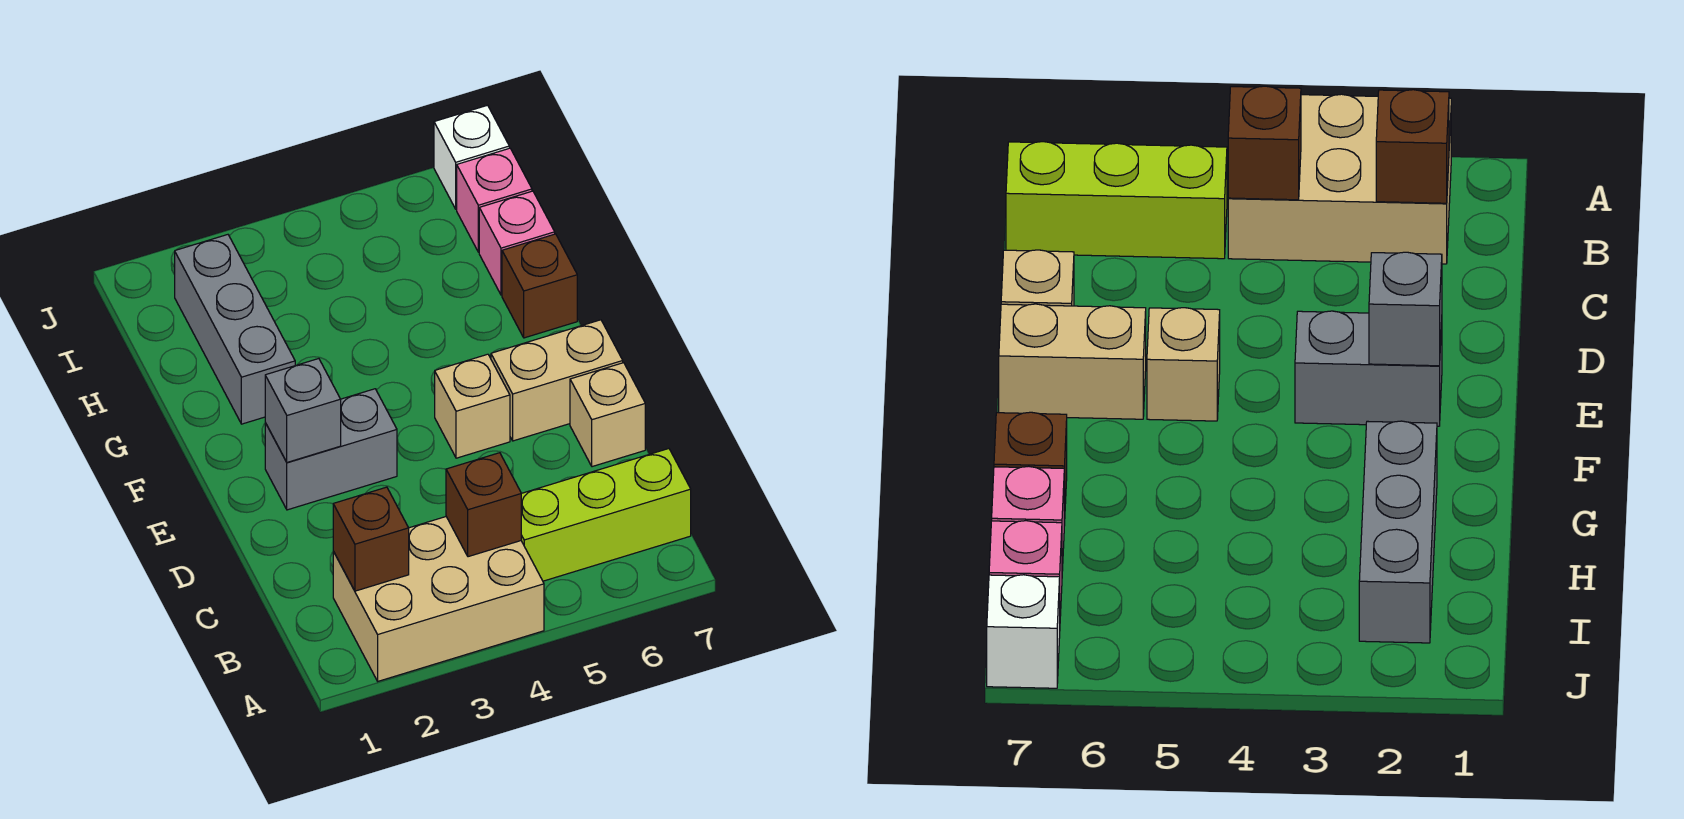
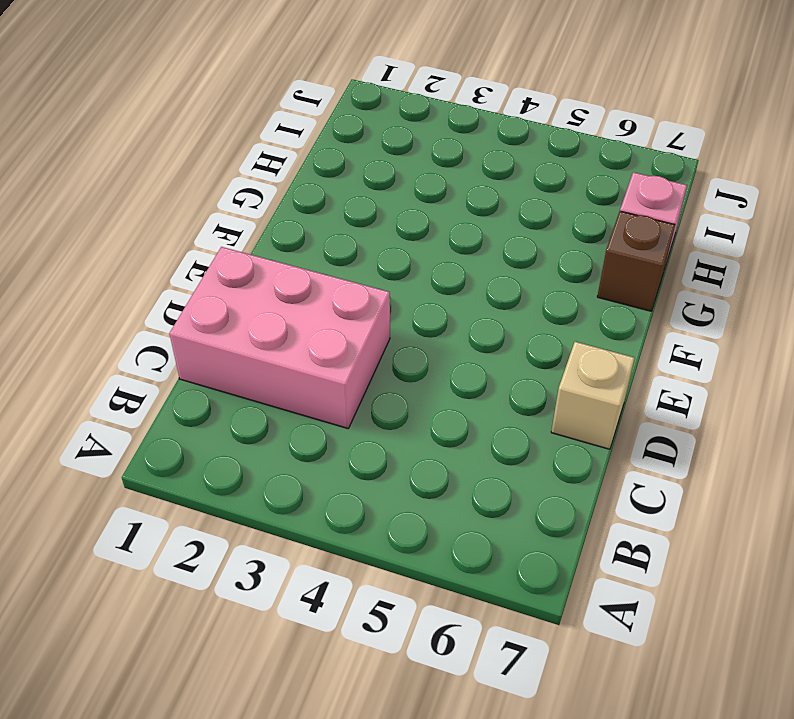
pink brick C1:D3 level 1 -> none
none -> tan brick A2:B4 level 1
none -> lime brick B5:B7 level 1
none -> grey brick E2:E3 level 1

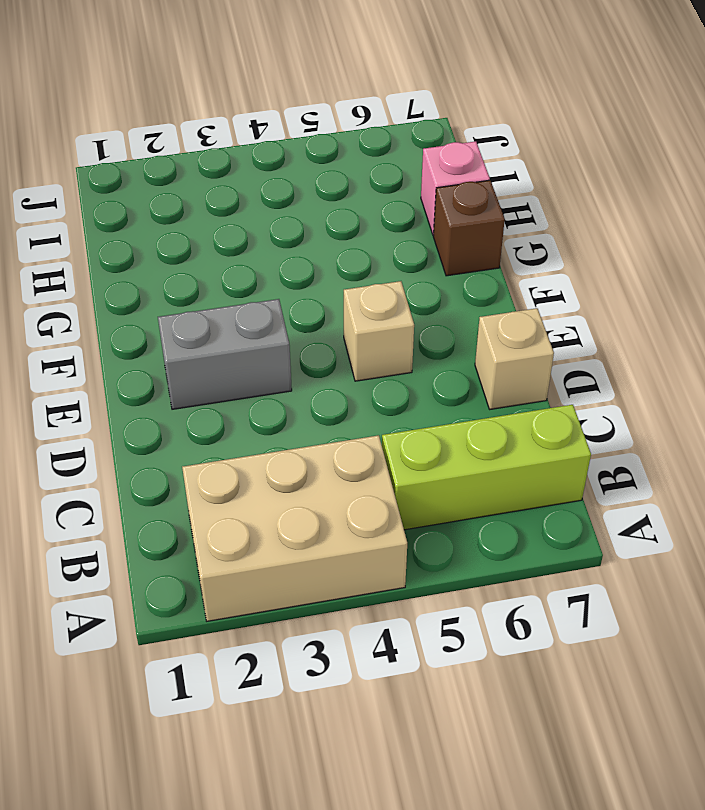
none -> tan brick E6:E7 level 1
none -> grey brick G2:I2 level 1
none -> pink brick I7 level 1

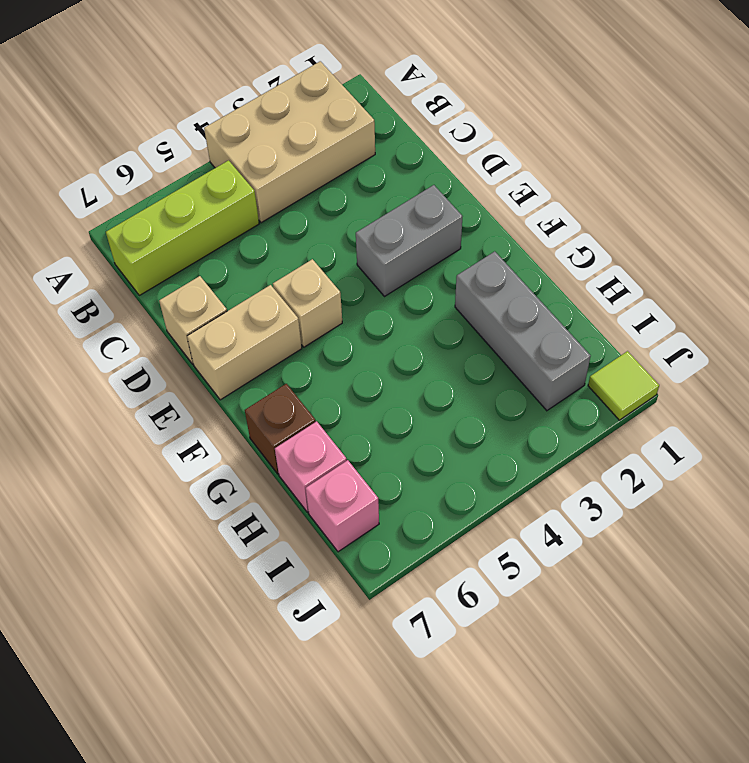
lime tile J1 level 1 -> none
none -> white brick J7 level 1
none -> brown brick B2 level 2
none -> brown brick B4 level 2

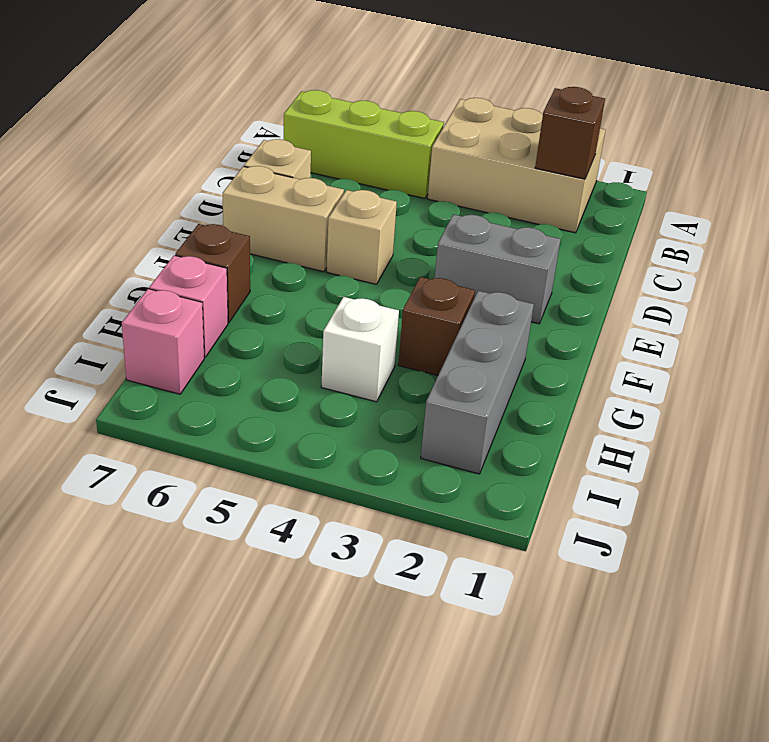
brown brick G3 level 1 -> brown brick B4 level 2
white brick H4 level 1 -> white brick J7 level 1
none -> grey brick E2 level 2

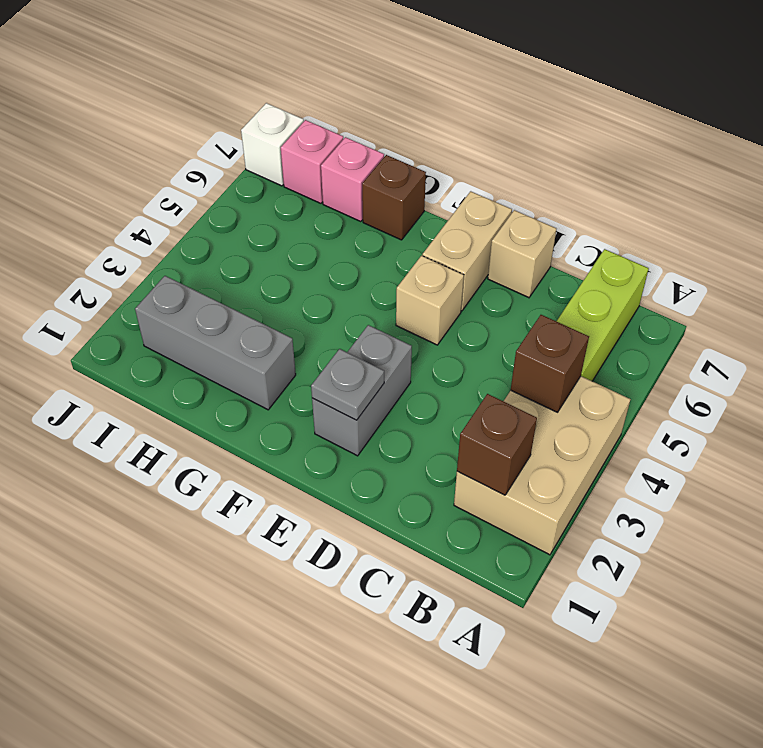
grey plate E2 level 2 -> grey brick E2 level 2

